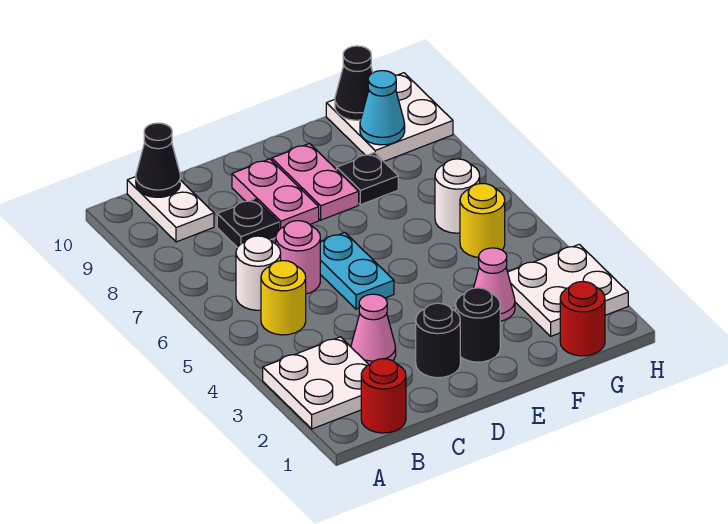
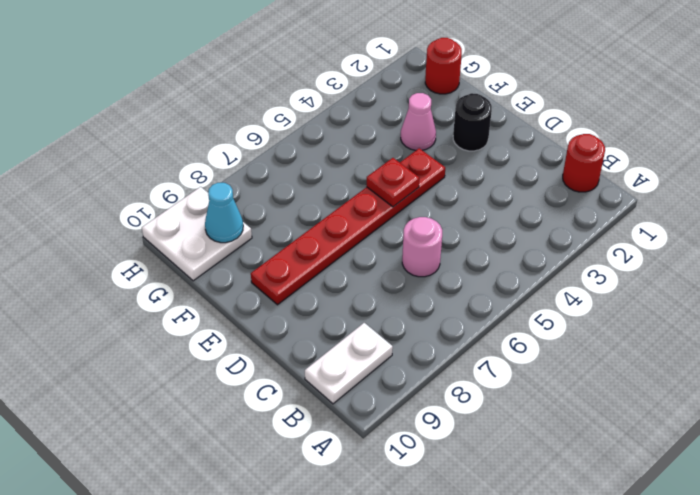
red plate E4:E9 level 1 -> pink plate E8:E9 level 1
red plate E5 level 2 -> none
none -> white plate A2:B3 level 1
none -> yellow round brick B5 level 1
none -> white round brick B6 level 1

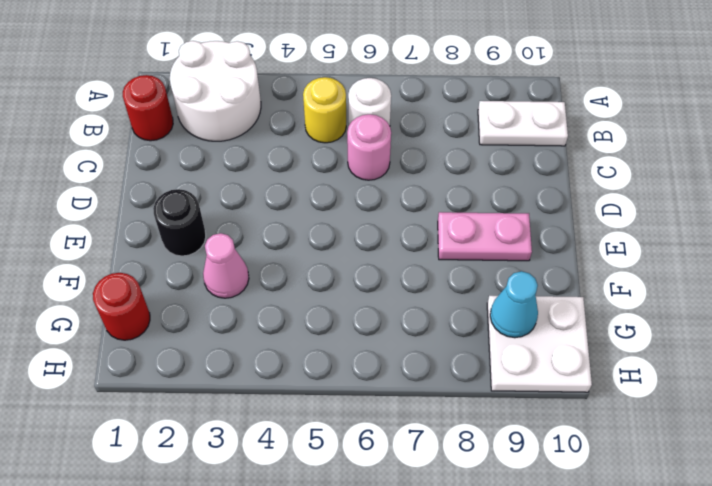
white round brick A2:B3 level 1 -> white plate A2:B3 level 1
none -> pink cone C3 level 1
none -> black plate C8 level 1
none -> black round brick D2 level 1

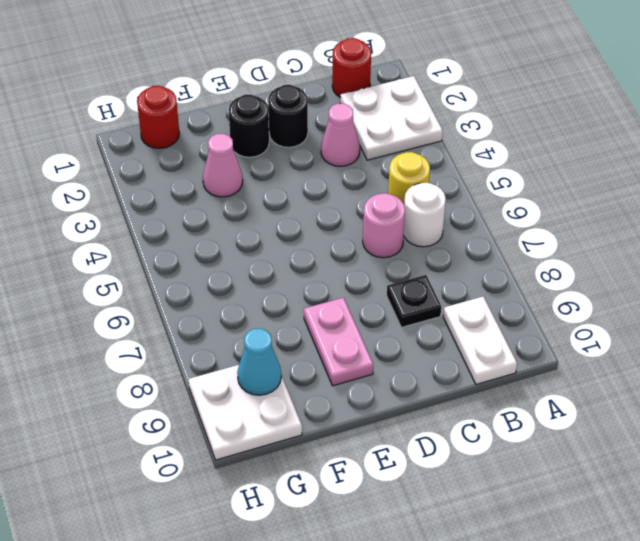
none -> cyan plate D5:D6 level 1
none -> pink plate D8:D9 level 1
none -> black plate F8 level 1

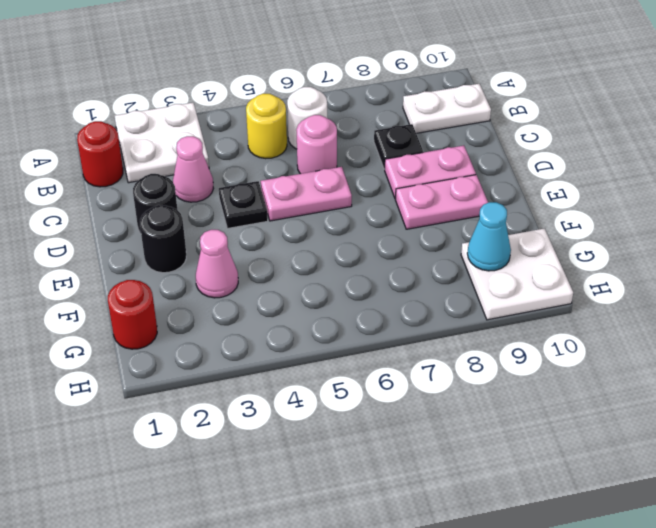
black plate D4 level 1 -> black plate F8 level 1
pink plate D5:D6 level 1 -> cyan plate D5:D6 level 1
none -> white plate G2:H3 level 1
none -> yellow round brick G5 level 1
none -> white round brick G6 level 1

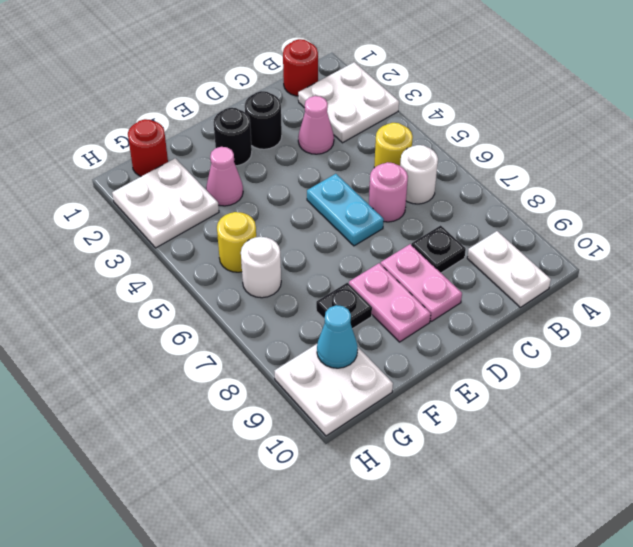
none -> black cone B10 level 2
none -> black cone G10 level 2

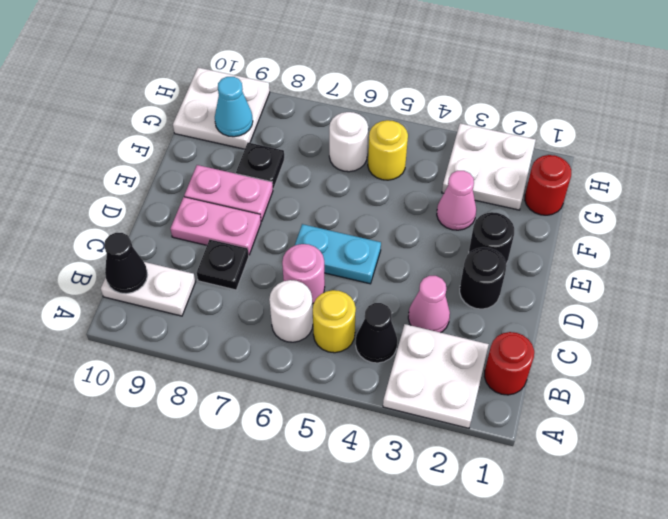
black cone B4 level 1 -> black cone G10 level 2

